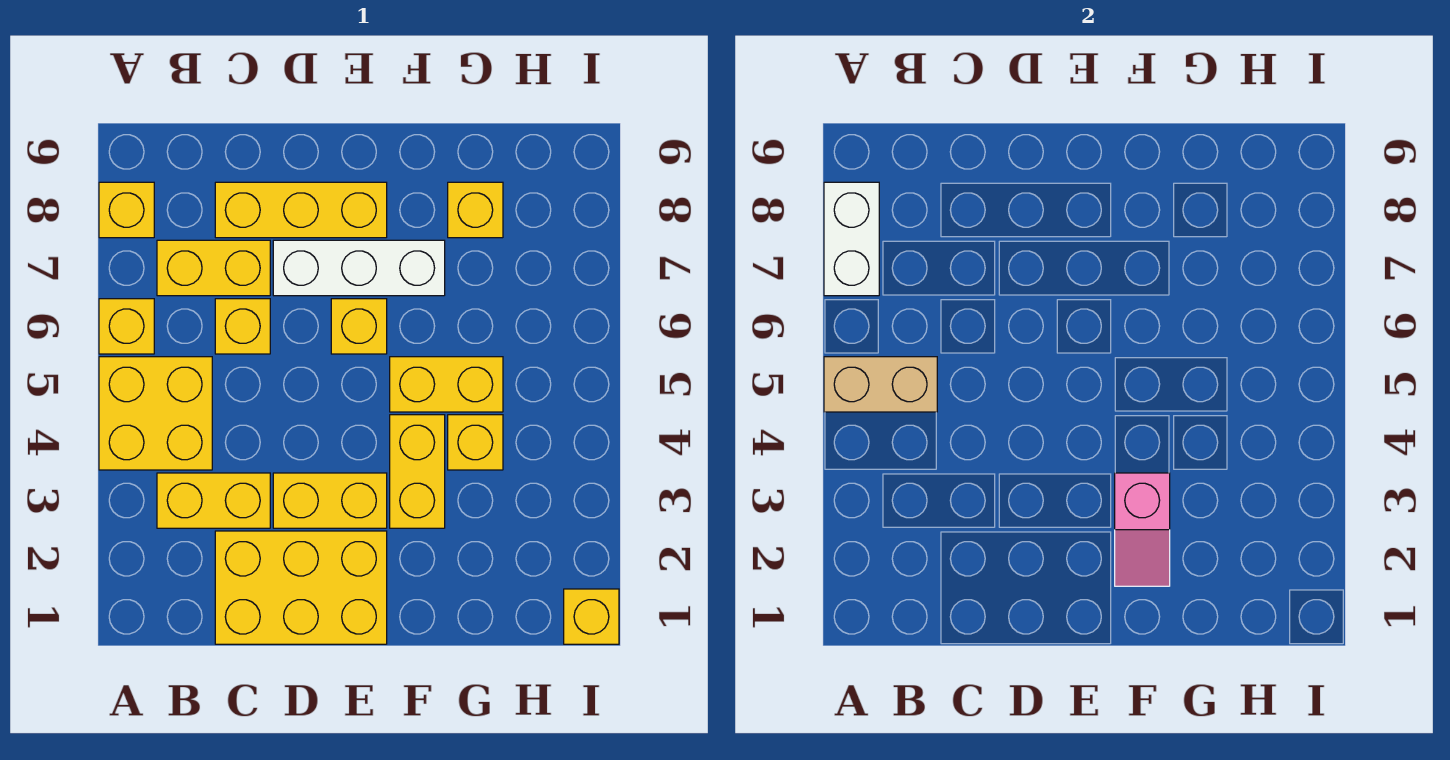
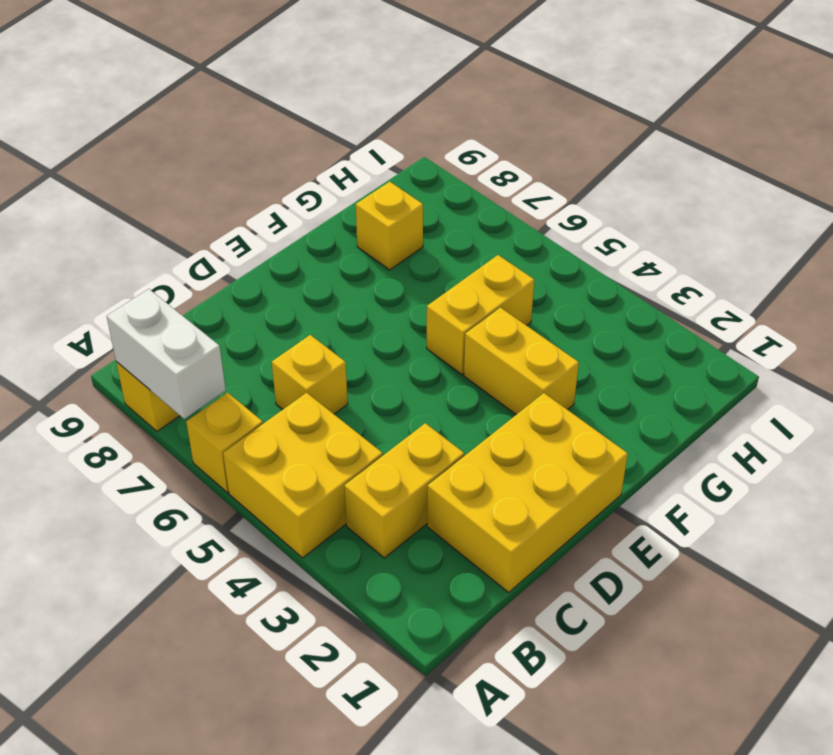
none -> yellow brick B7:C7 level 1
none -> yellow brick C8:E8 level 1
none -> yellow brick D3:E3 level 1

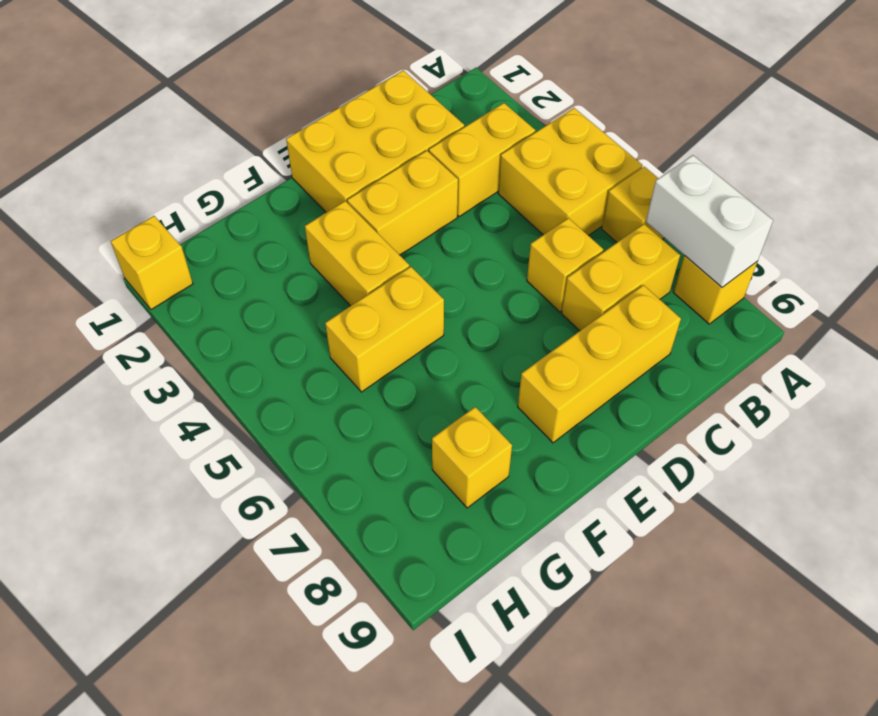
none -> white brick D7:F7 level 1
none -> yellow brick E6 level 1
none -> yellow brick G4 level 1

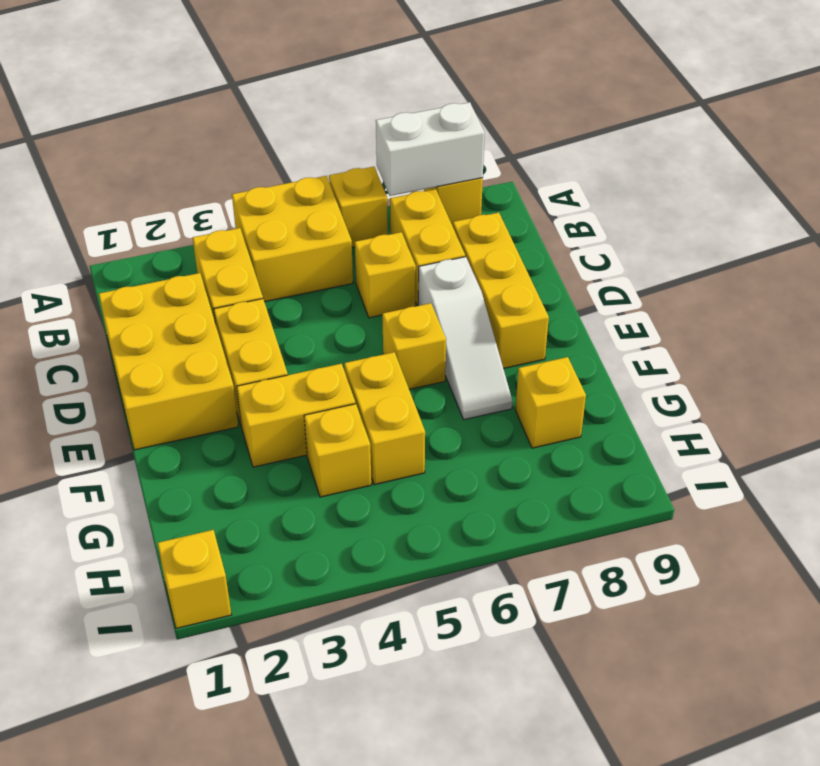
white slope D7:F7 level 1 top D -> white brick D7:F7 level 1
none -> tan brick A5:B5 level 2
none -> pink slope F2:F3 level 2 top 3

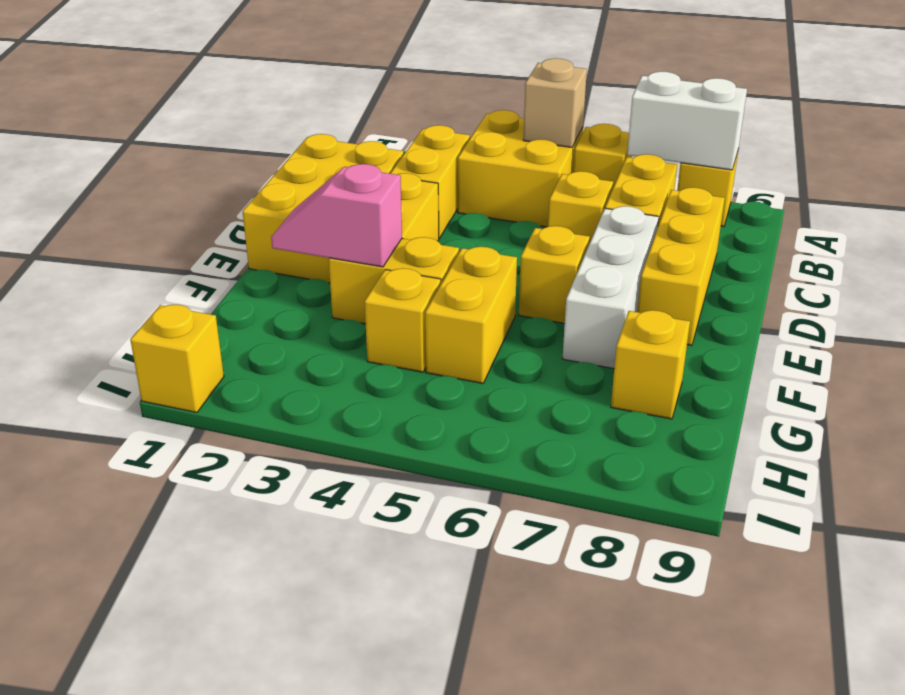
tan brick A5 level 2 -> tan brick A5:B5 level 2

